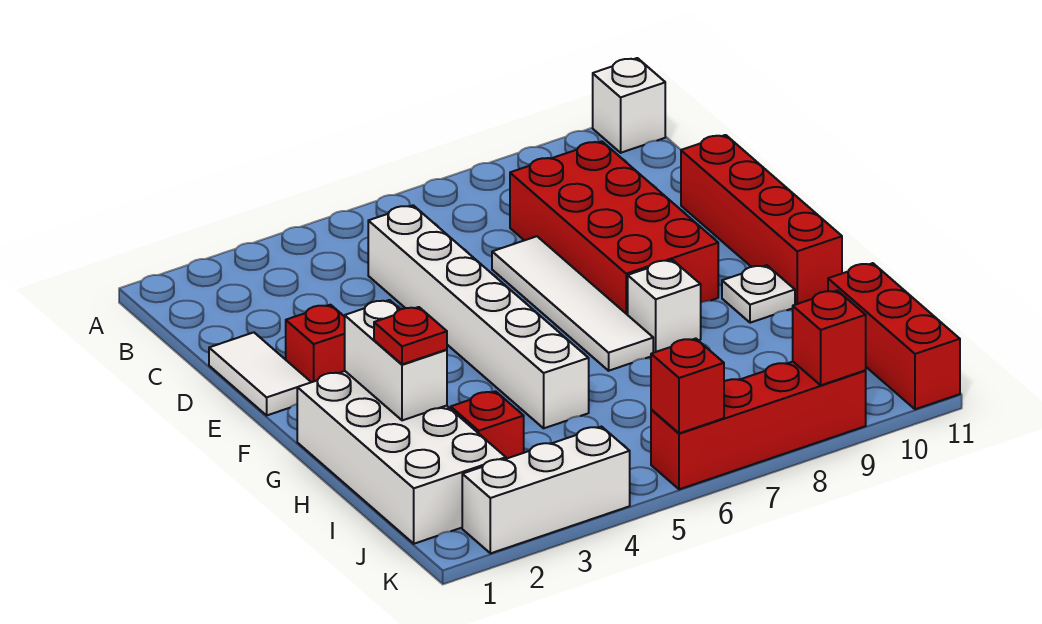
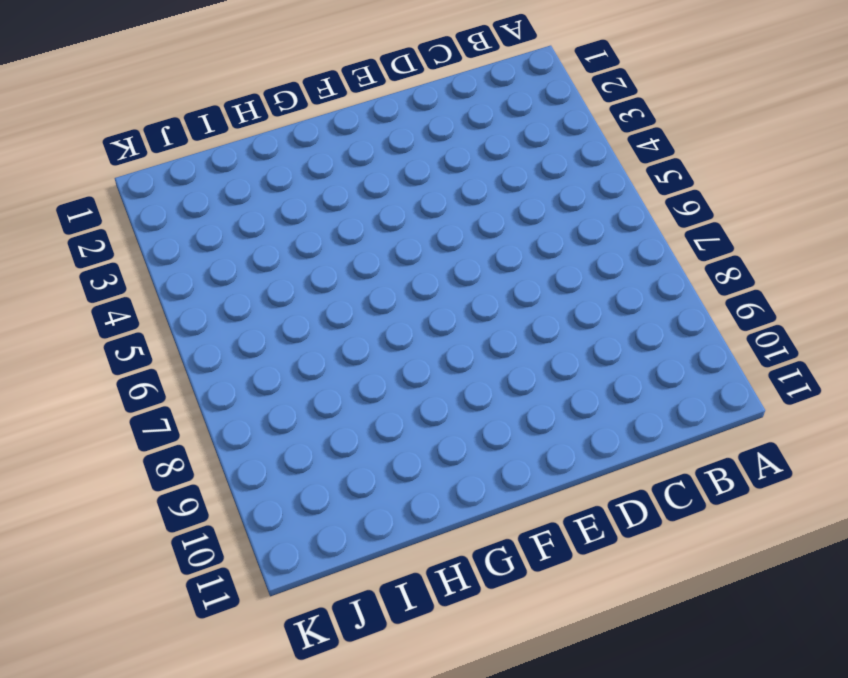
none -> white brick A11 level 1
none -> white brick C5:H5 level 1
none -> red brick C8:F9 level 1

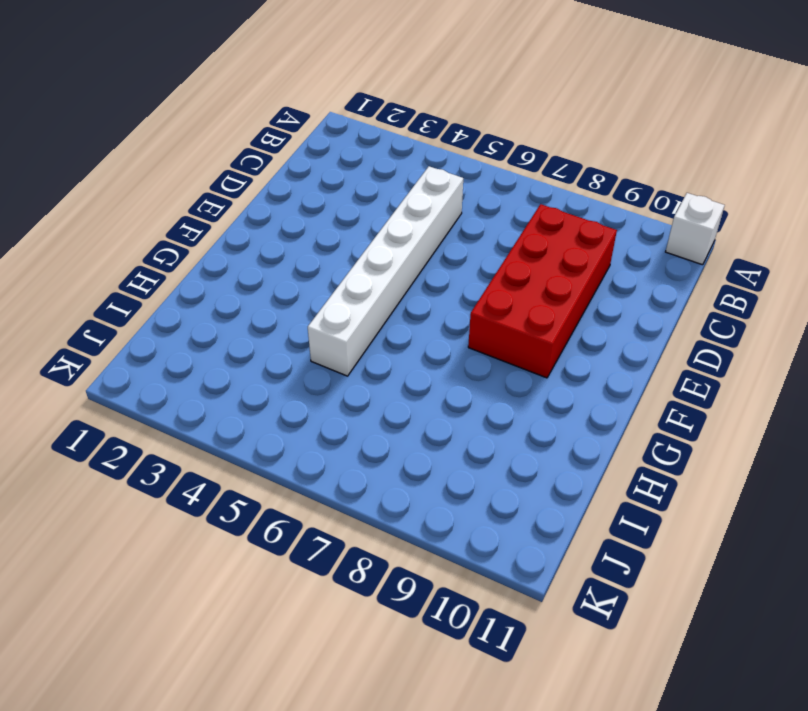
none -> white tile D1:E1 level 1
none -> white tile D7:G7 level 1
none -> red brick D11:G11 level 1

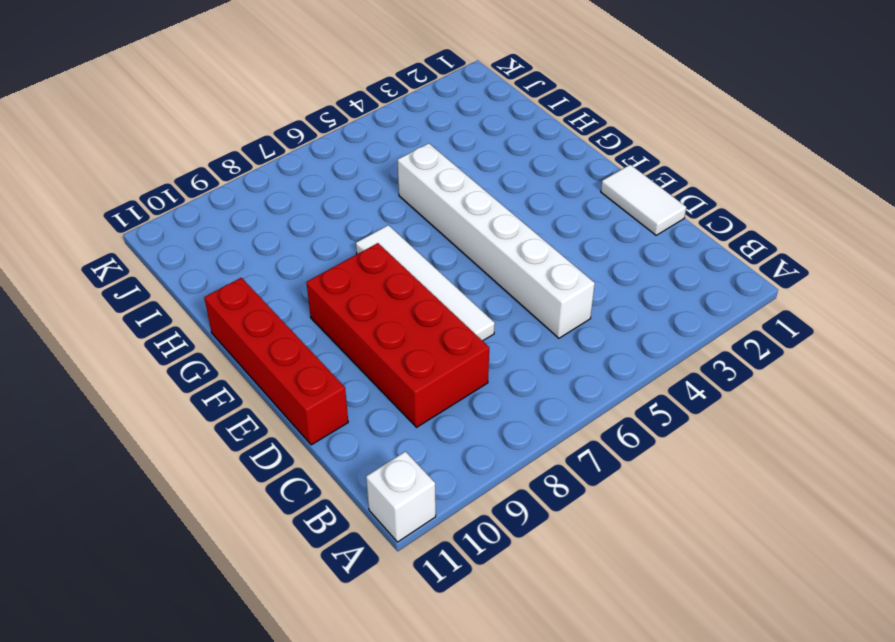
none -> red brick E2 level 1
none -> white brick G1:J2 level 1
none -> white brick G8 level 1

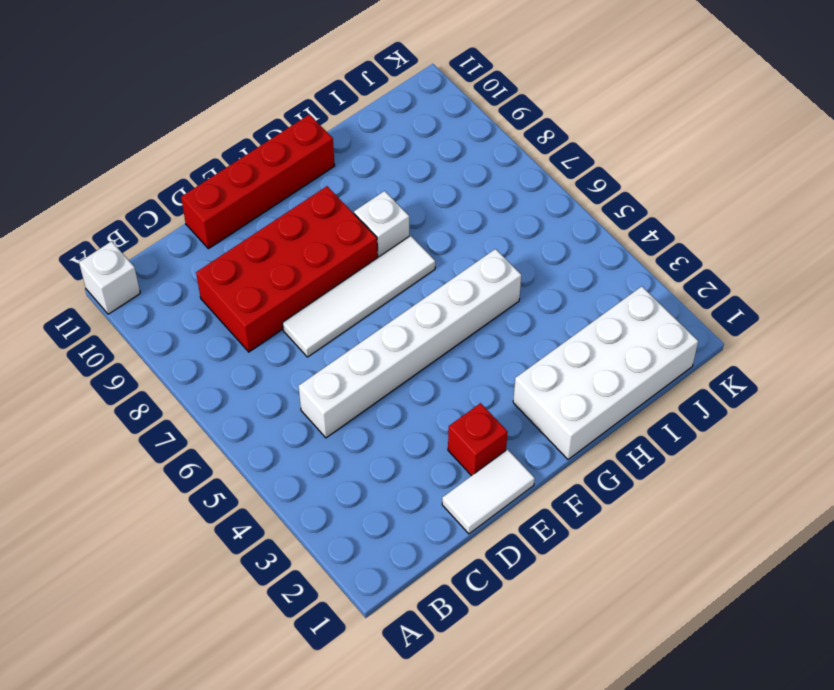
none -> white plate G10 level 1
none -> red brick I3 level 1
none -> red brick I11:K11 level 1

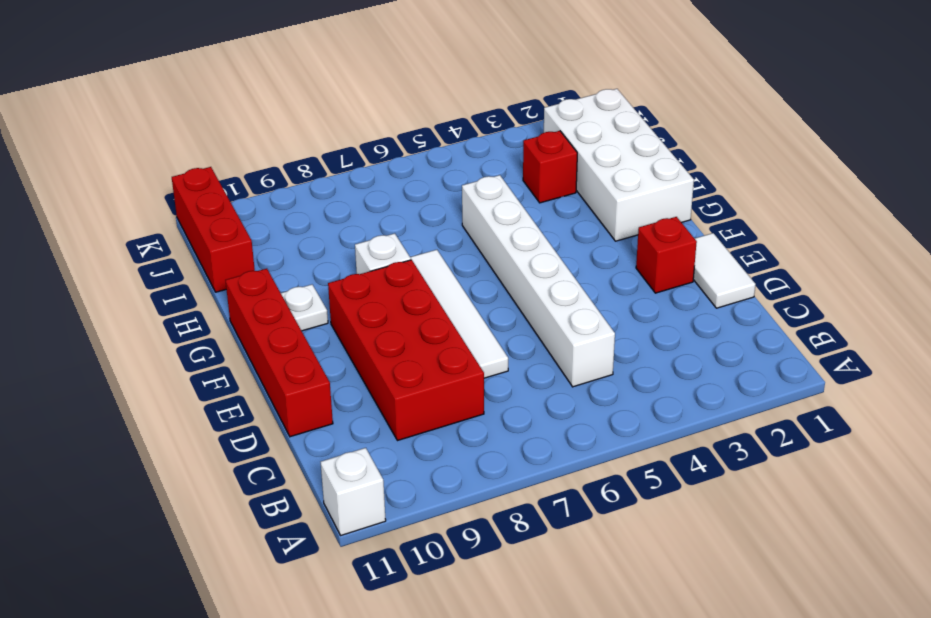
none -> white brick K2:K4 level 1
none -> red brick K6:K9 level 1
none -> white brick G2:H2 level 2

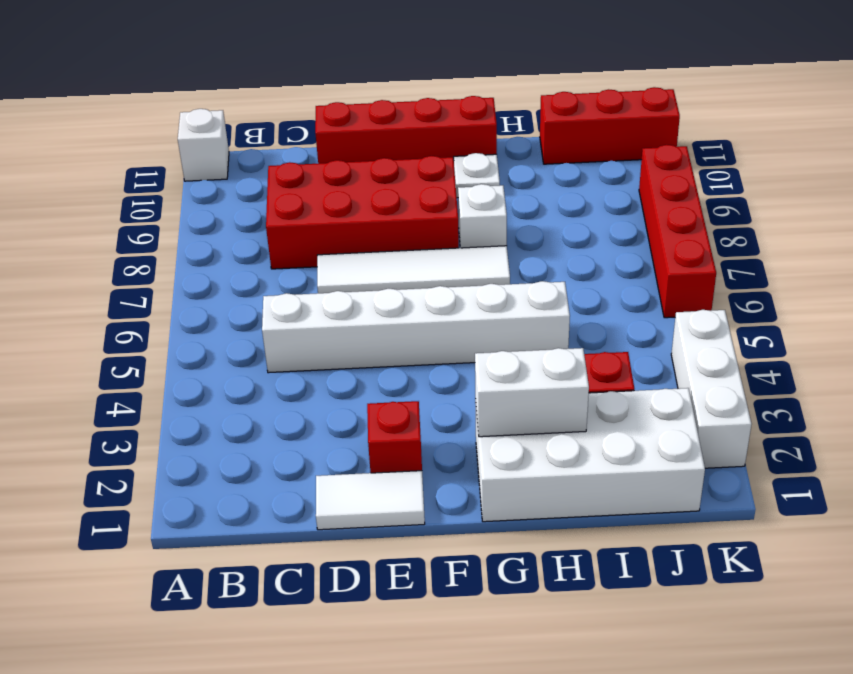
none -> red brick K6 level 2
none -> red brick K9 level 2
none -> red plate H2 level 3

